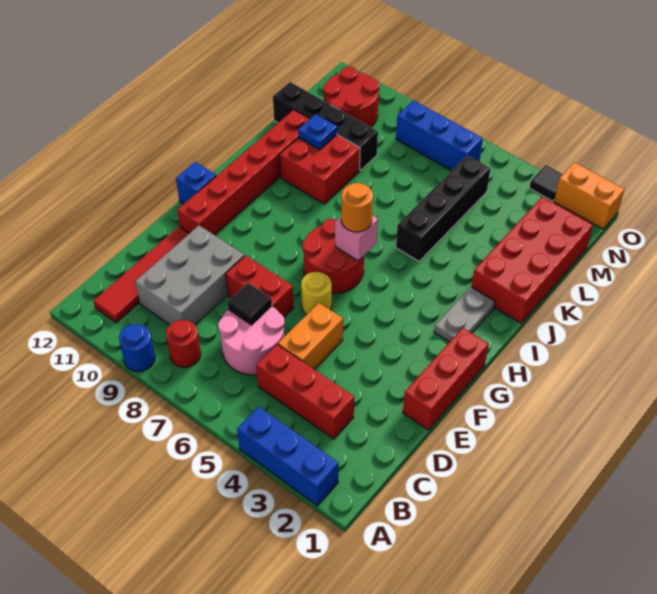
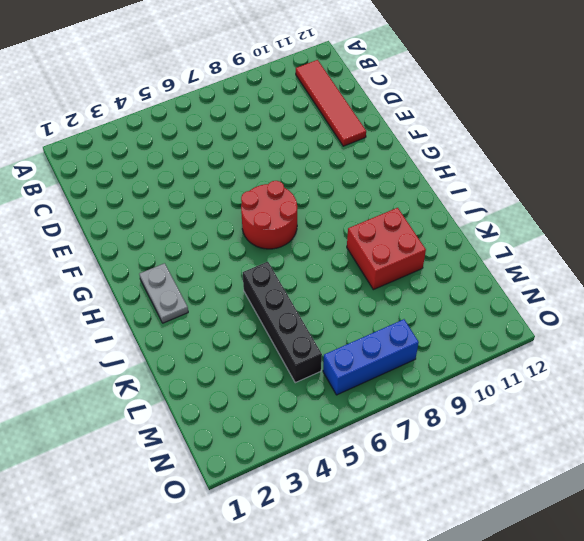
none -> blue brick A2:A4 level 1
none -> blue round brick A9 level 1
none -> red round brick B8 level 1

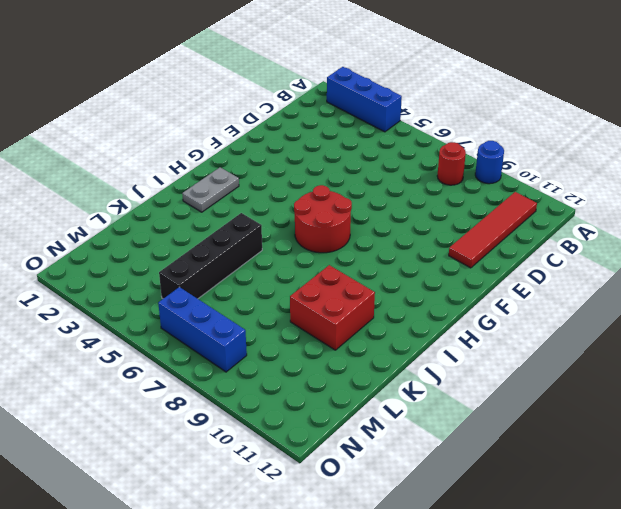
none -> red brick C3:C5 level 1
none -> pink round brick C6:D7 level 1
none -> grey brick C9:E10 level 1

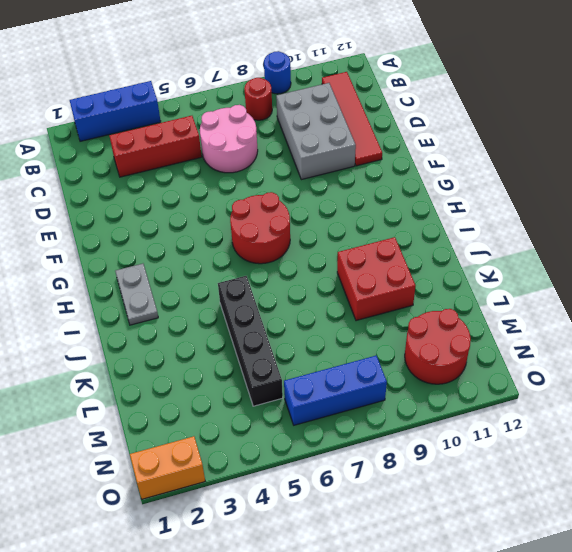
none -> orange brick D5:E5 level 1
none -> red brick E1:G1 level 1
none -> red brick E7:E8 level 1

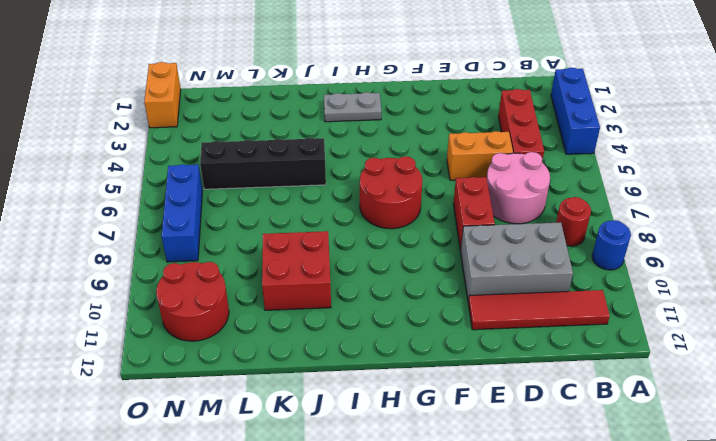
none -> red brick E1:G1 level 1
none -> yellow round brick F6 level 1
none -> red brick F11:K11 level 1

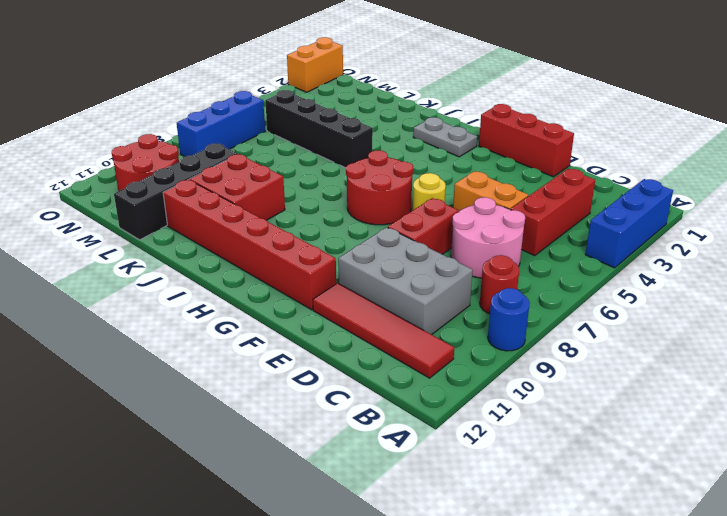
none -> blue brick G12 level 1
none -> red brick J1:M2 level 1
none -> black tile O3 level 1

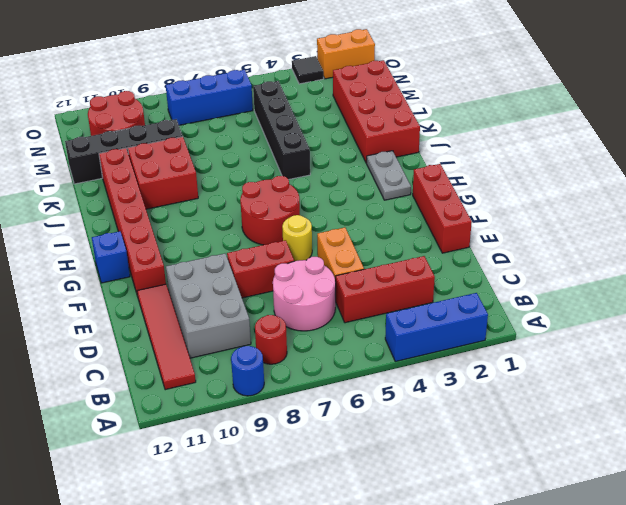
none -> black tile D7 level 2
none -> pink brick H6 level 2
none -> blue plate K10 level 2

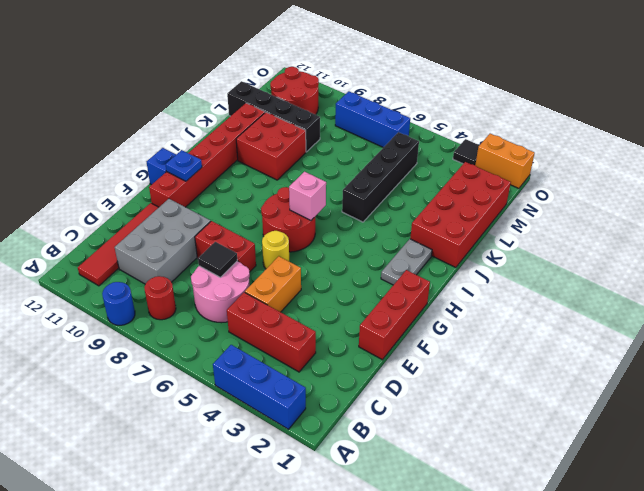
blue plate G11 level 2 -> blue plate K10 level 2
none -> orange round brick H6 level 3

